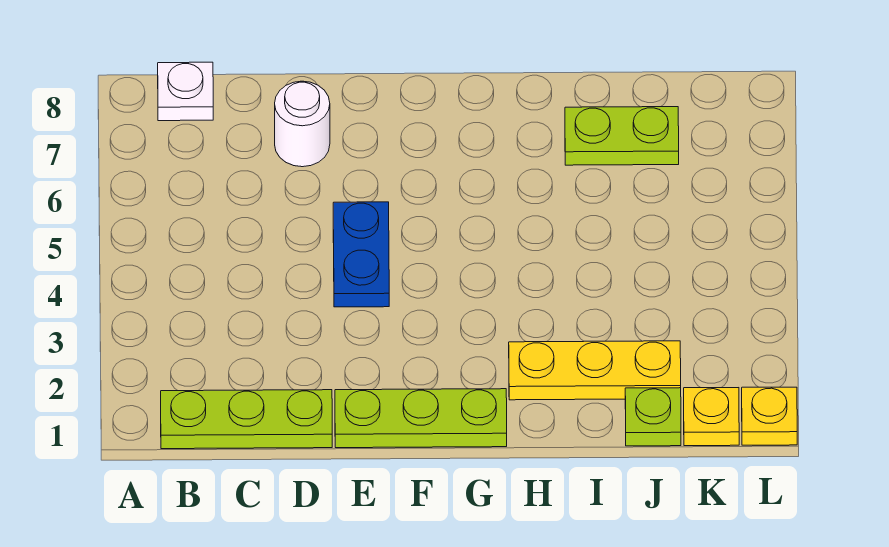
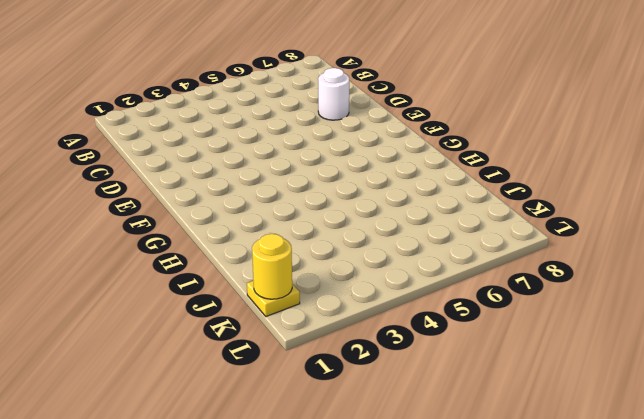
yellow round brick K1 level 2 -> none
none -> lime plate B1:D1 level 1
none -> white plate B8 level 1

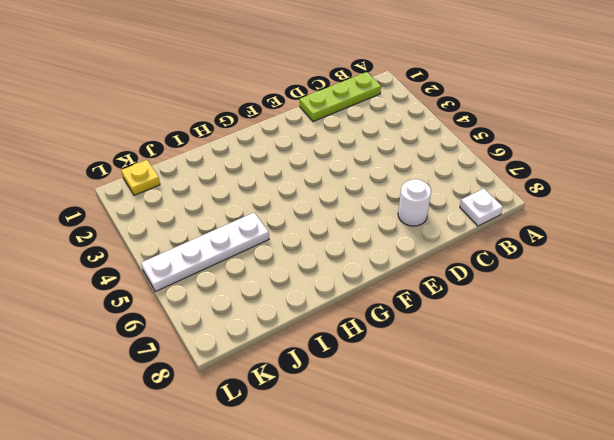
white plate I5:L5 level 1 -> none
none -> lime plate E1:G1 level 1
none -> blue plate E4:E5 level 1

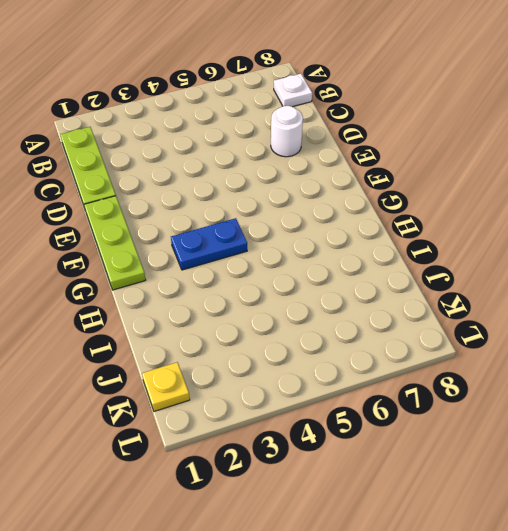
blue plate G3:G4 level 1 -> blue plate E4:E5 level 1
none -> yellow plate H2:J2 level 1
none -> lime plate I7:J7 level 1

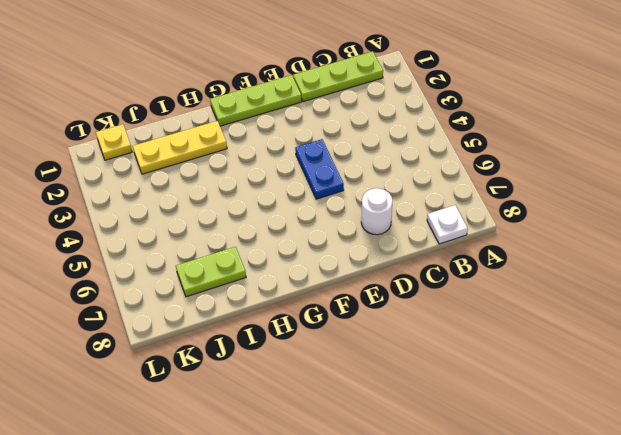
none -> lime plate J1 level 1
none -> yellow plate L1 level 1

